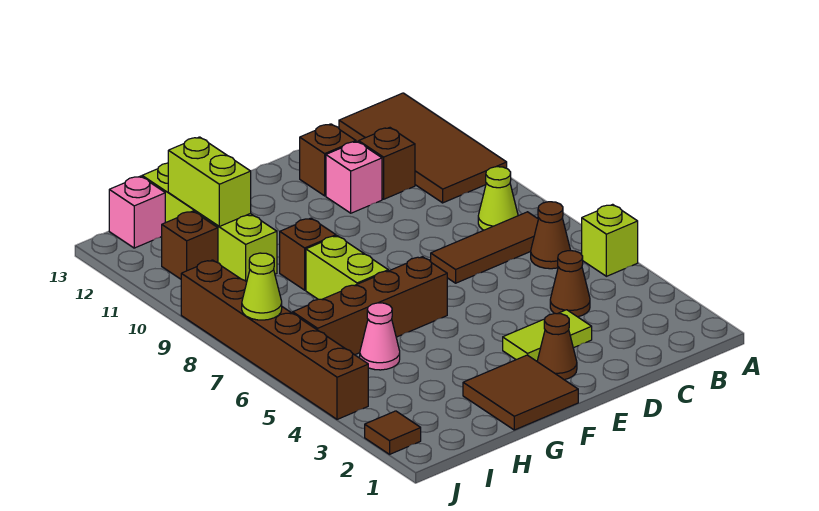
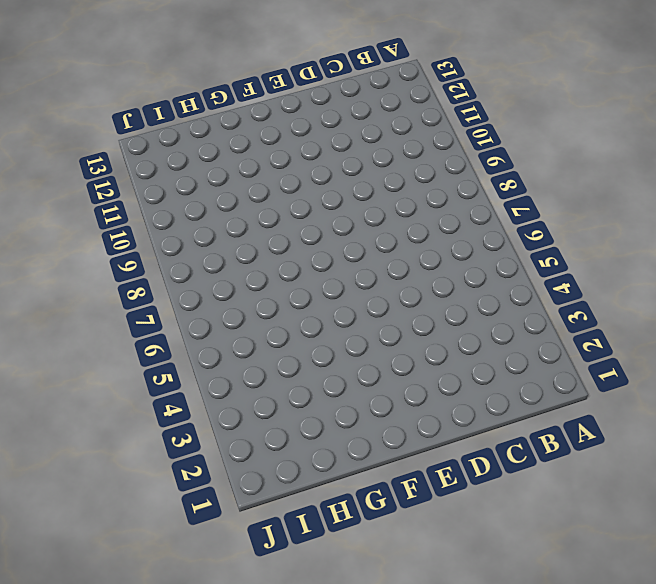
none -> lime brick A5 level 1
none -> brown tile A10:B13 level 1
none -> brown cone B6 level 1

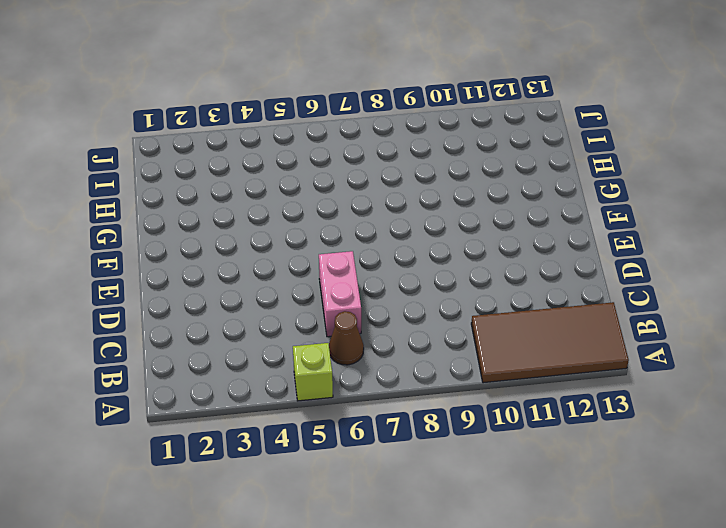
pink brick C6:D6 level 1 -> none
none -> brown tile B7:D7 level 1
none -> lime cone B8 level 1
none -> brown cone C4 level 1

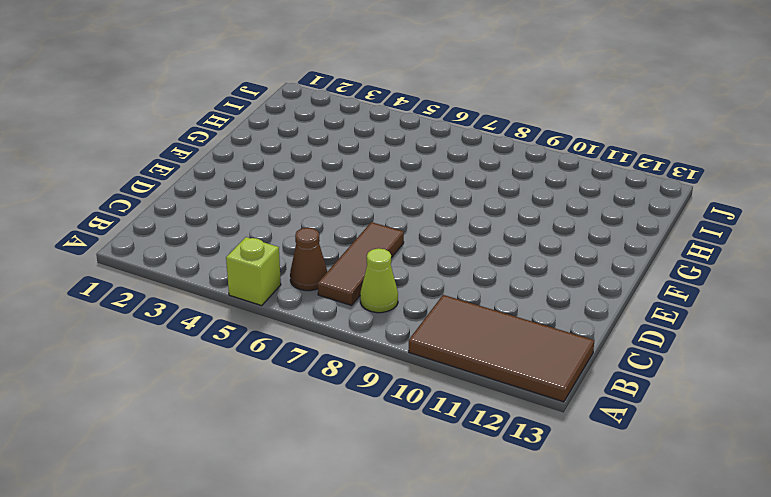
none -> brown cone C4 level 1
none -> brown brick C11 level 1
none -> lime tile D3:E3 level 1

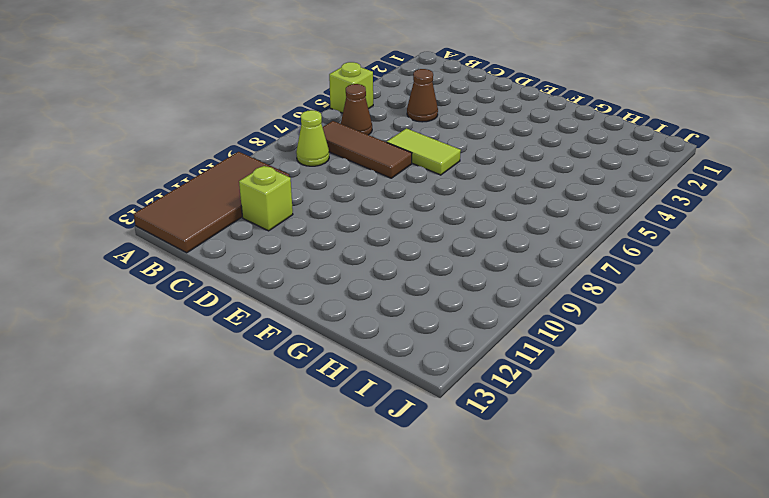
lime brick C11 level 1 -> brown brick C11 level 1
lime tile D6:E6 level 1 -> lime tile D3:E3 level 1
none -> pink brick D11 level 1
none -> brown brick D12 level 1
none -> brown cone E2 level 1

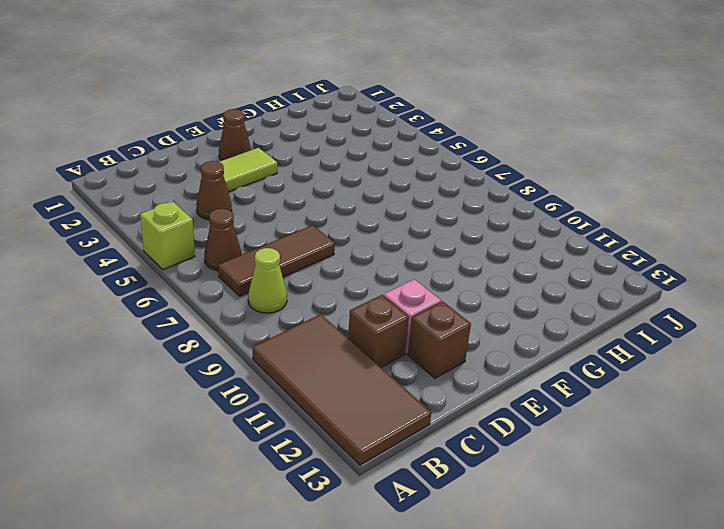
none -> brown tile F1:G2 level 1
none -> brown brick F6:I6 level 1
none -> lime brick G7:G8 level 1

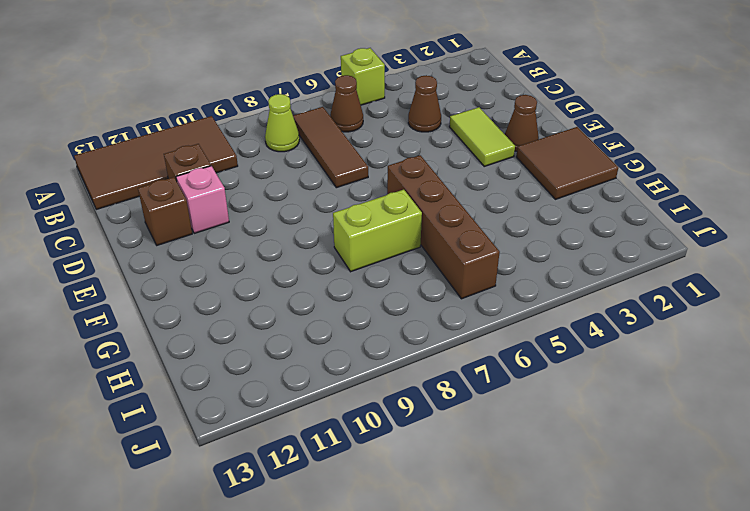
none -> brown brick G9 level 1
none -> pink cone H5 level 1
none -> lime brick H10:H13 level 1

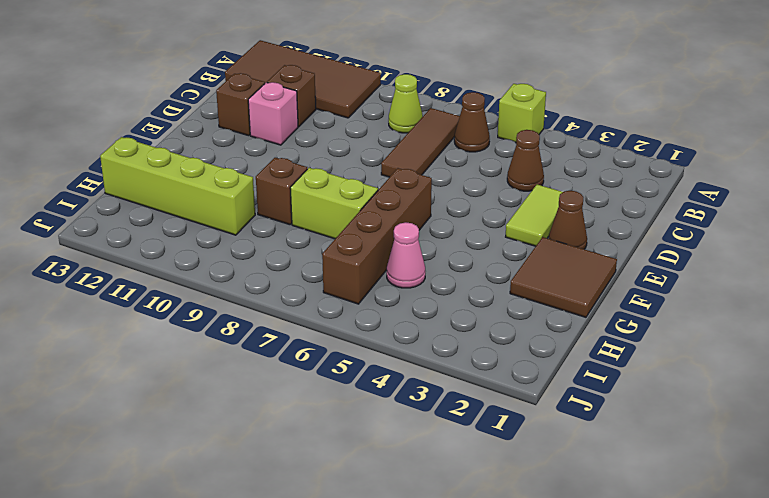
none -> brown brick I11 level 1
none -> pink brick I13 level 1
none -> brown tile J2 level 1

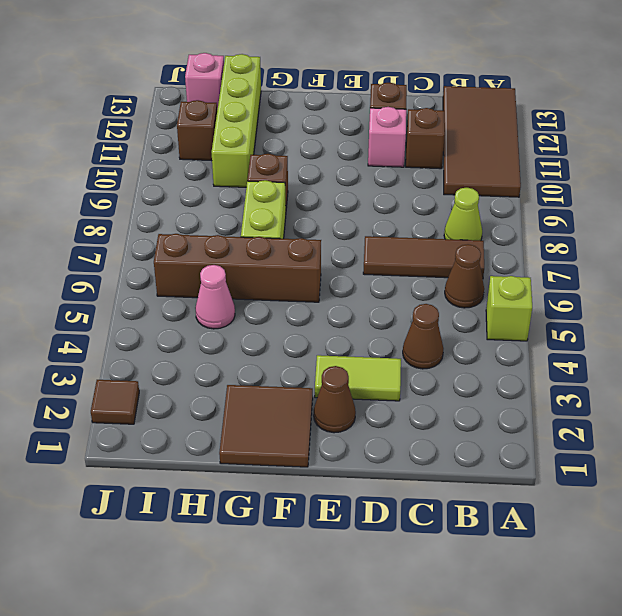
none -> brown brick J4:J9 level 1
none -> lime brick H11:H12 level 2
none -> lime cone J7 level 2

